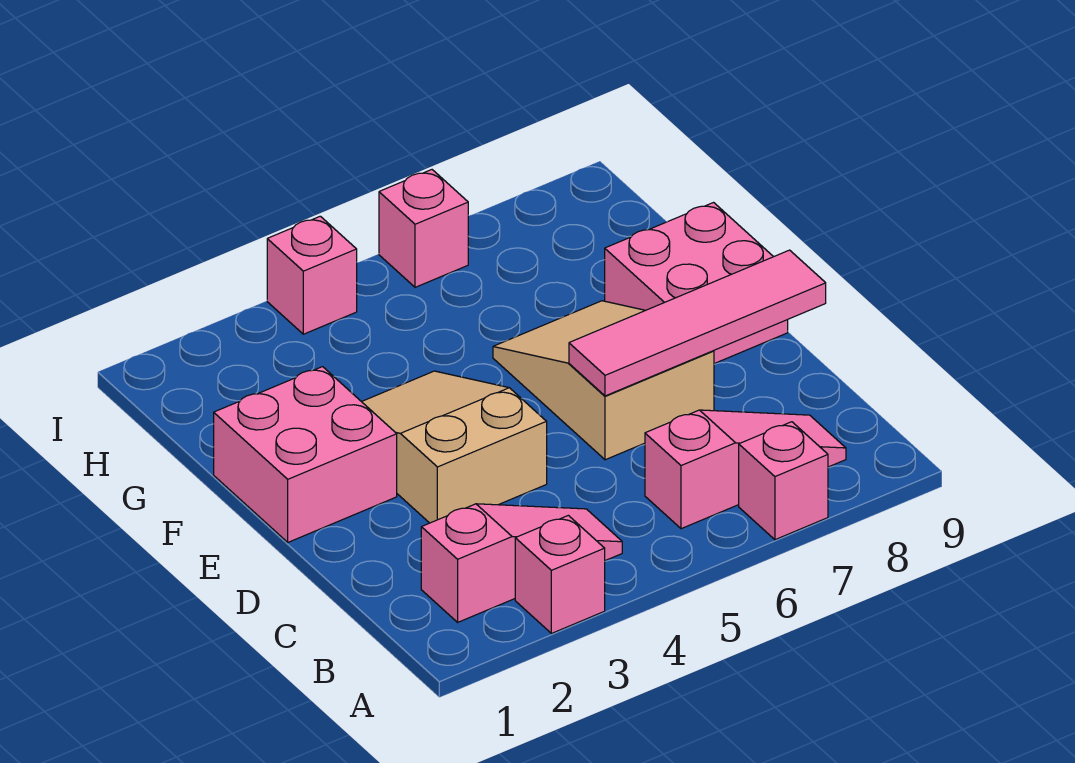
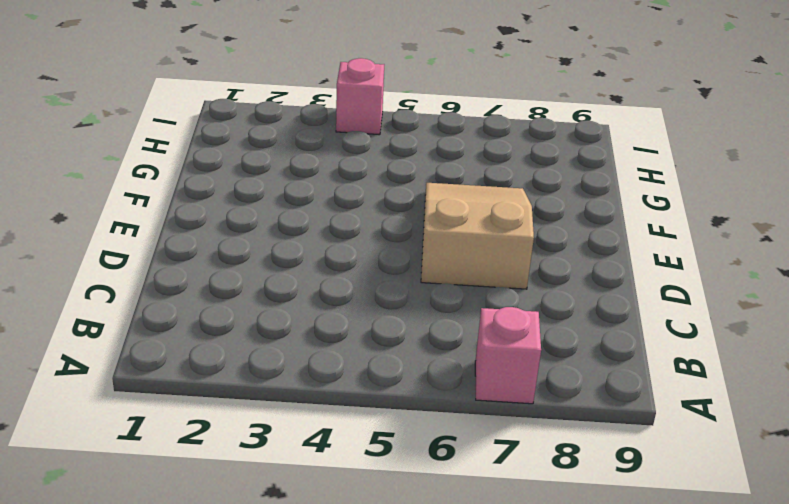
none -> pink brick A3 level 1
none -> pink slope B2:B4 level 1 top 2

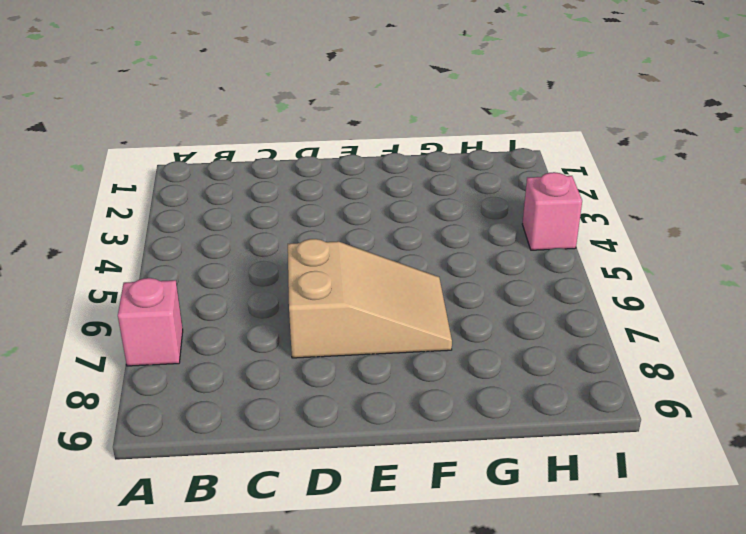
none -> pink brick A3 level 1
none -> pink slope B2:B4 level 1 top 2

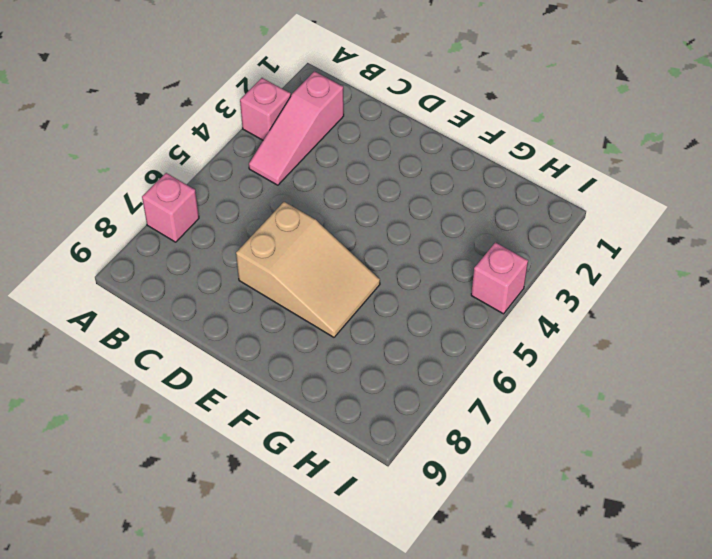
none -> pink slope B6:B8 level 1 top 6
none -> tan slope D3:F4 level 1 top D

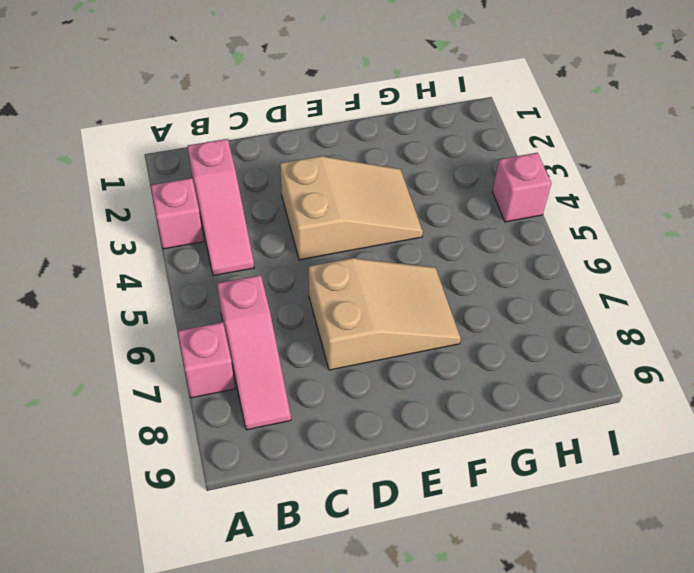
none -> pink brick E1:F2 level 1
none -> pink brick E8:F9 level 1

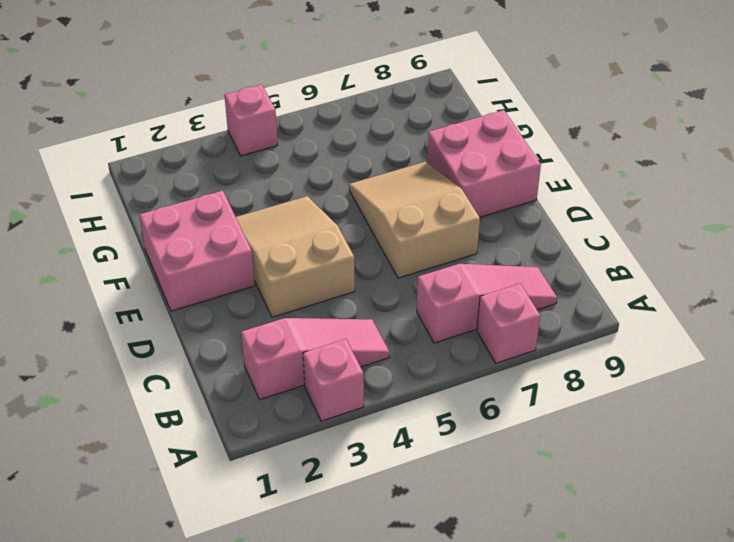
none -> pink brick I6 level 1
none -> pink tile D6:D9 level 2

